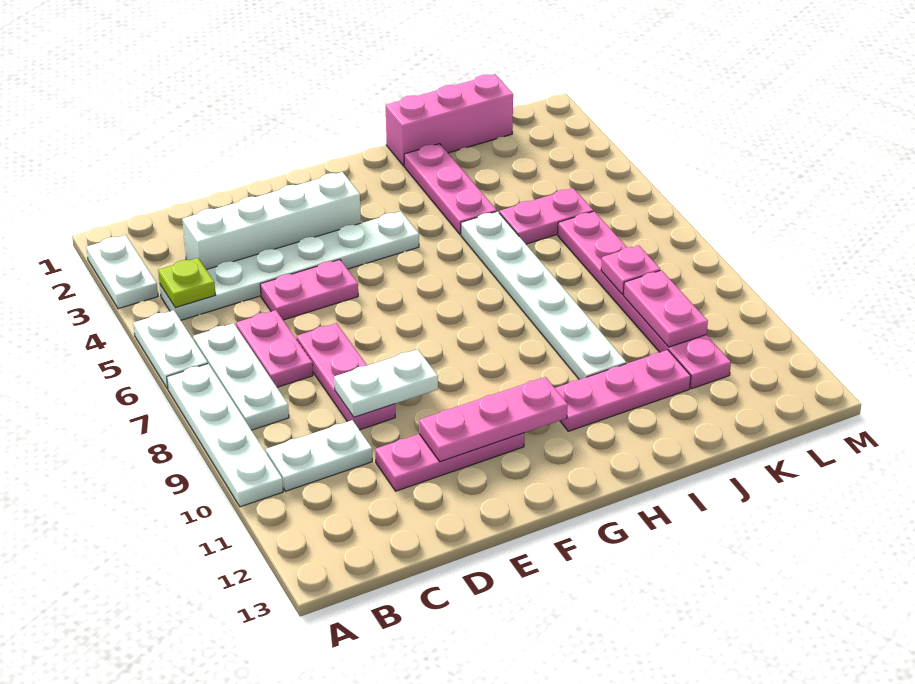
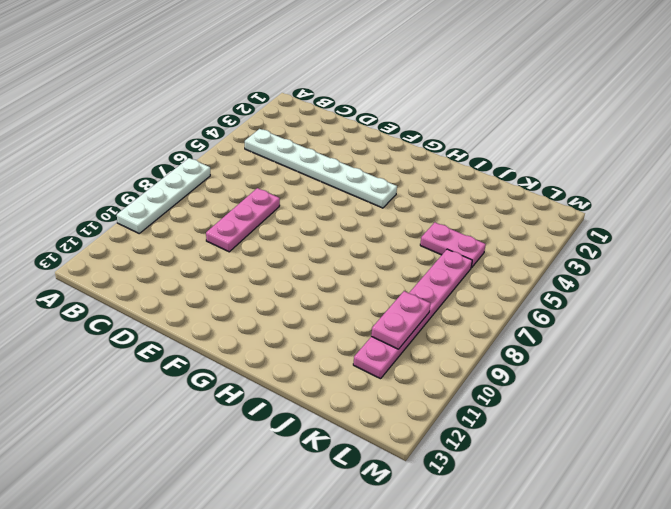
none -> white plate A2:A3 level 1
none -> white plate A5:A6 level 1
none -> white plate B6:B8 level 1

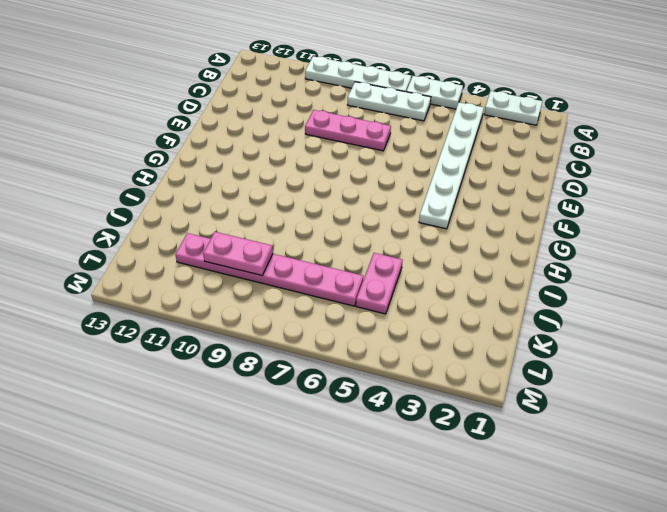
none -> white plate B10:C10 level 1
none -> white brick C3:F3 level 1
none -> pink plate C6:C7 level 1

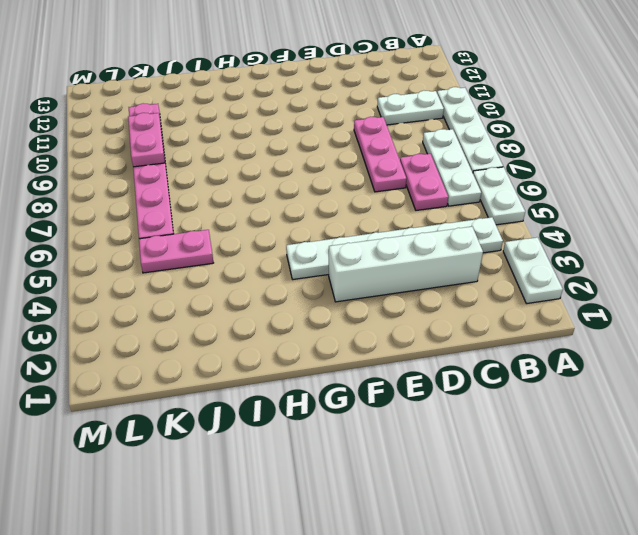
none -> pink plate D5:E5 level 1
none -> pink plate D11:F11 level 1
none -> pink plate H11:J11 level 1

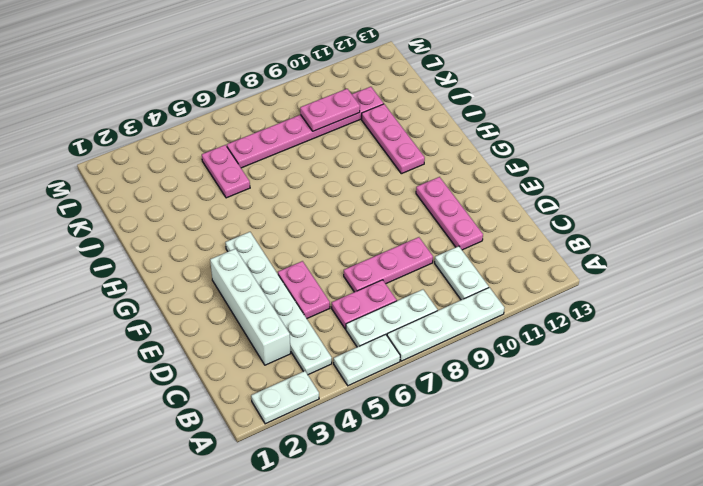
none -> pink brick I1:K1 level 1
none -> pink plate I2:I4 level 1
none -> white plate I5:I10 level 1

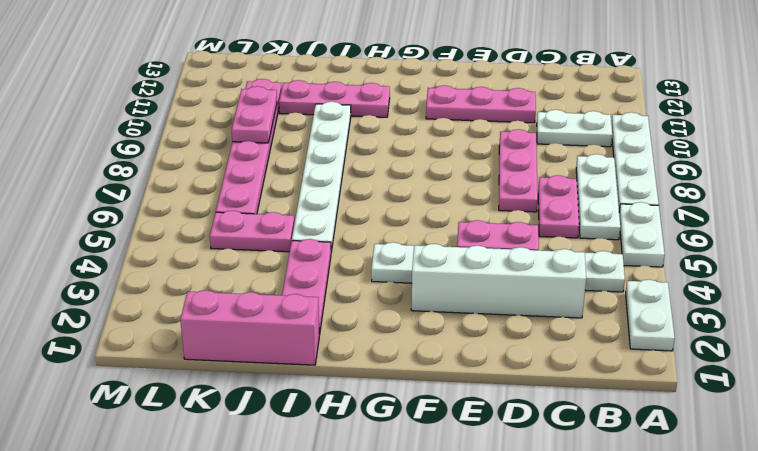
none -> lime plate B4 level 2
none -> white plate D9:E9 level 2
none -> pink plate E11:G11 level 2

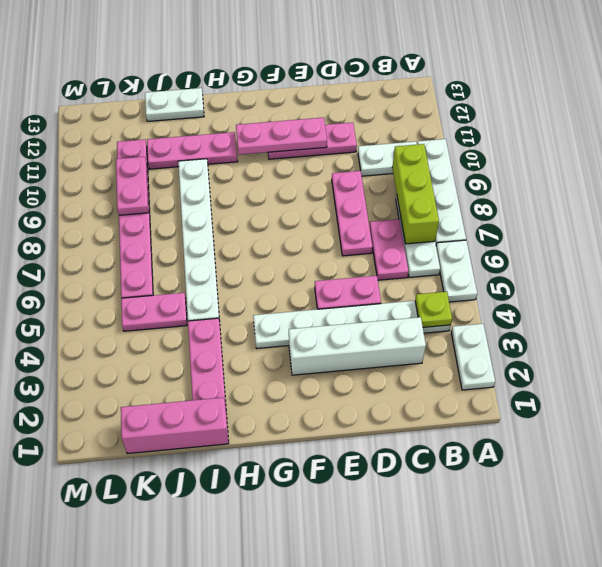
lime brick B7:B9 level 2 -> none
white plate I13:J13 level 1 -> white plate D9:E9 level 2
none -> pink plate K8 level 2

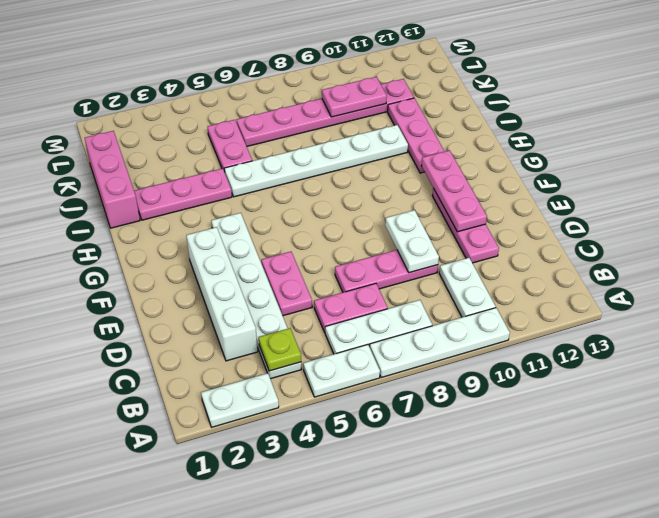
none -> pink plate K8 level 2

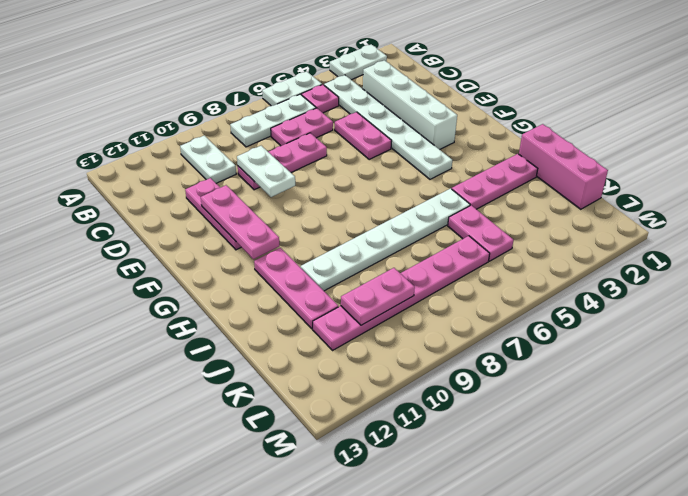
pink plate B5 level 1 -> pink plate K8 level 2
none -> white plate A7:A10 level 1
none -> lime plate B4 level 2

